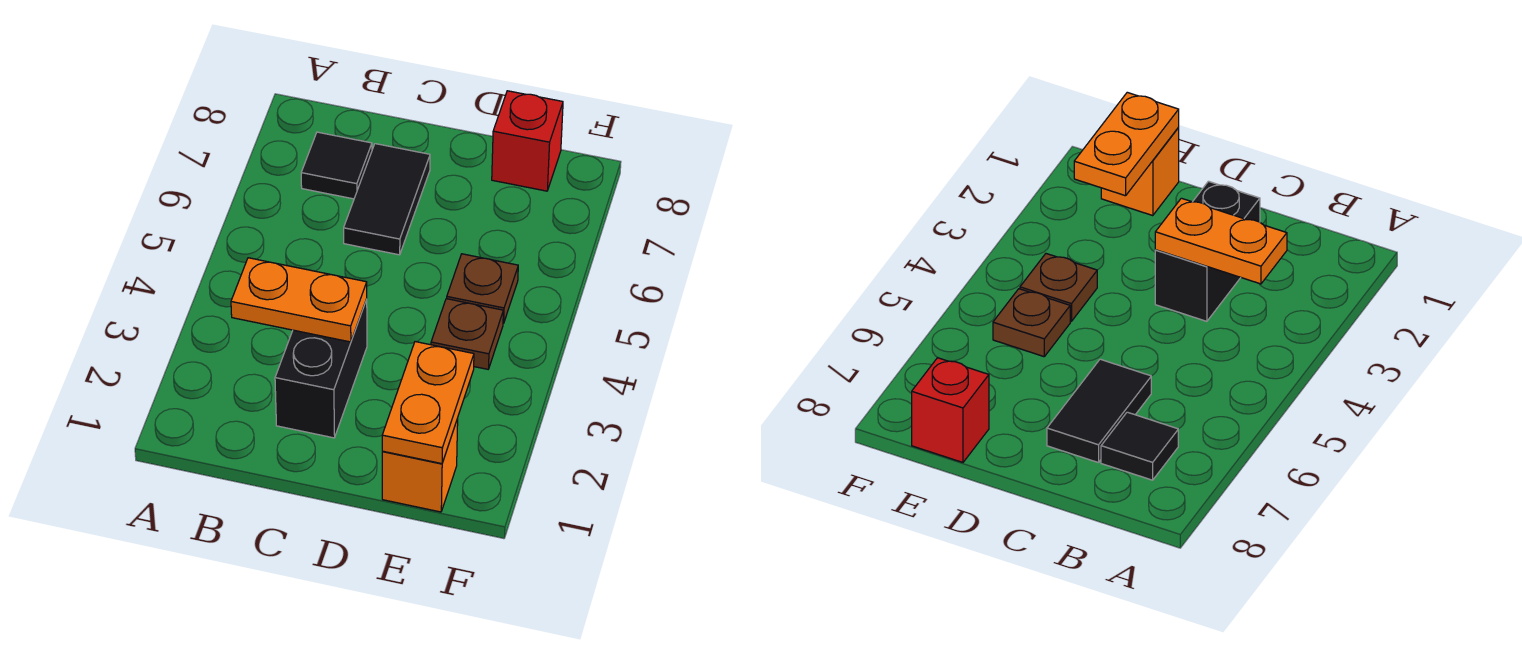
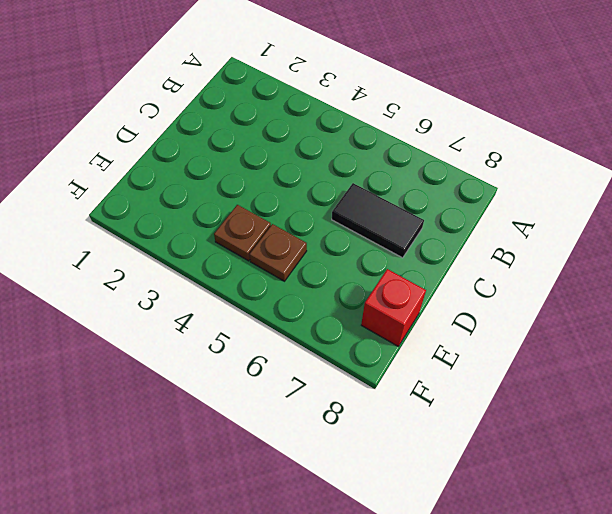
none -> black tile B7 level 1
none -> black brick C2:C3 level 1

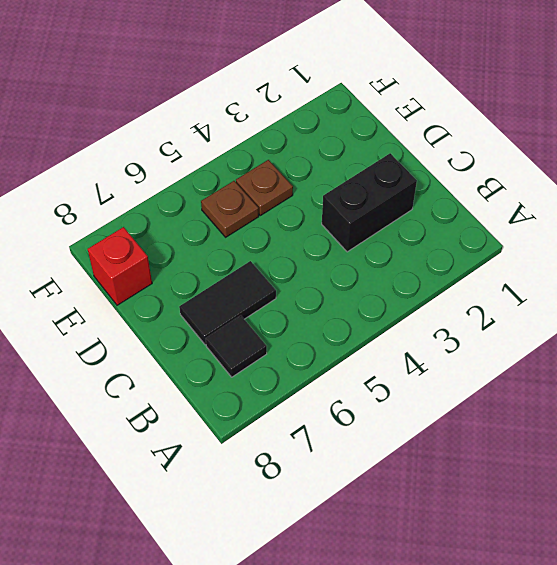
none -> orange brick E1 level 1
none -> orange plate B3:C3 level 2

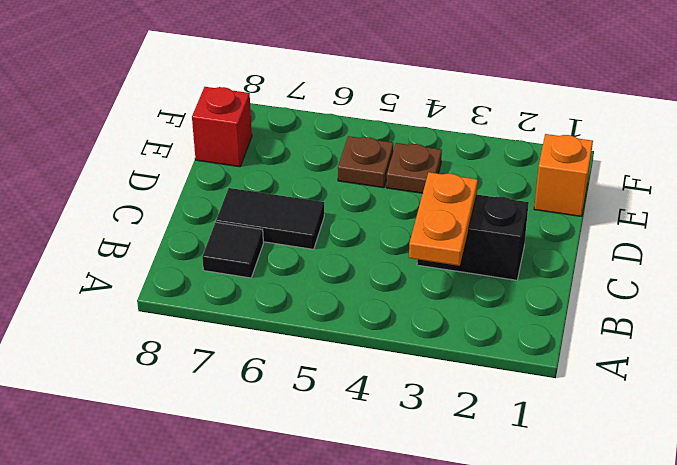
none -> orange plate E1:E2 level 2

